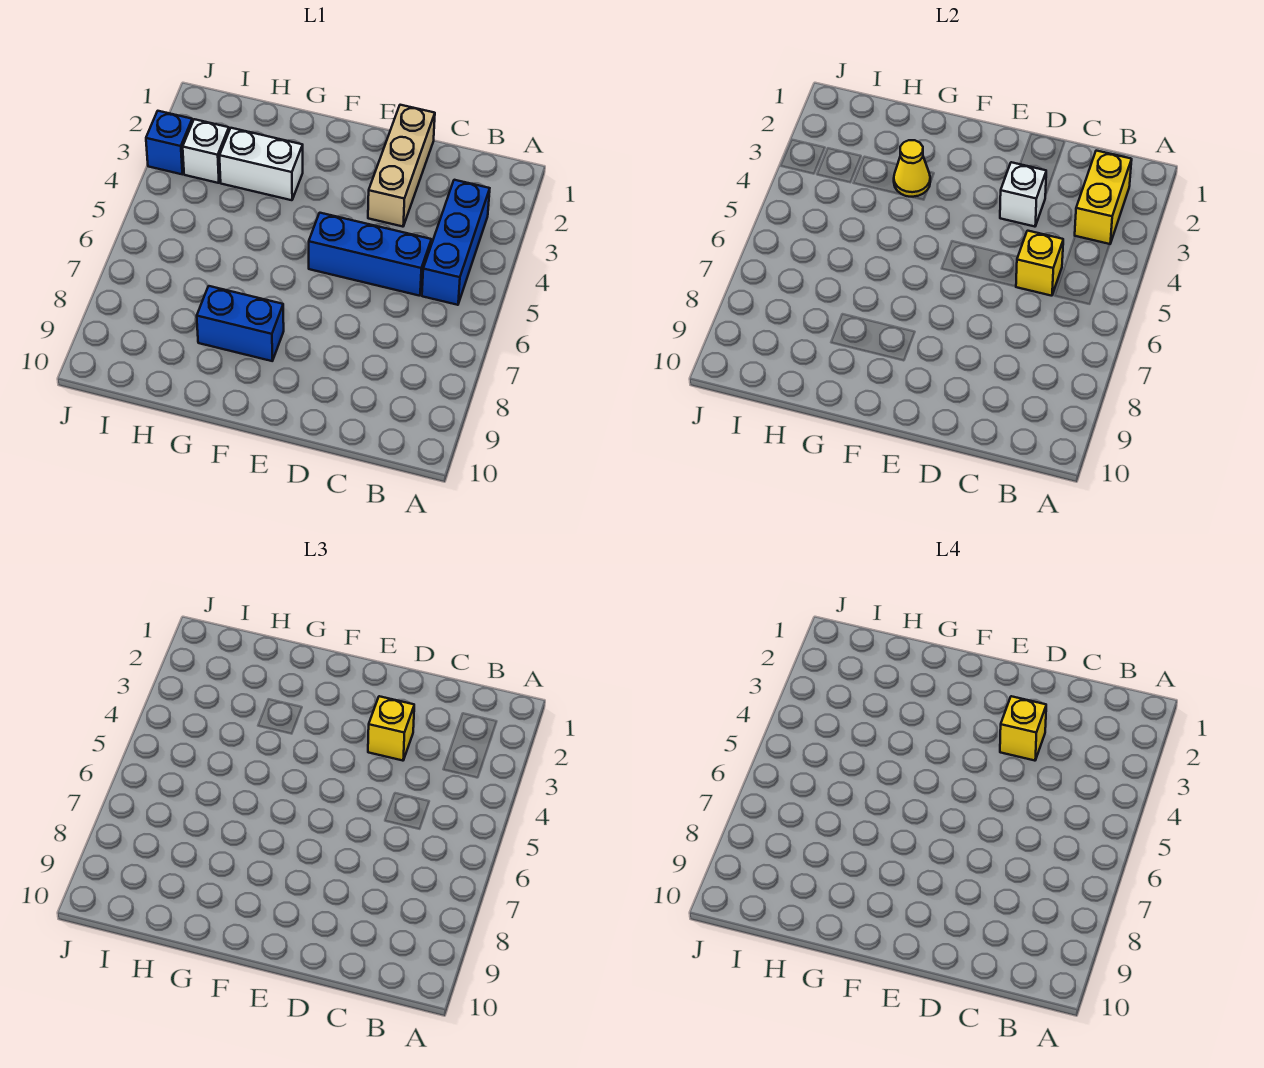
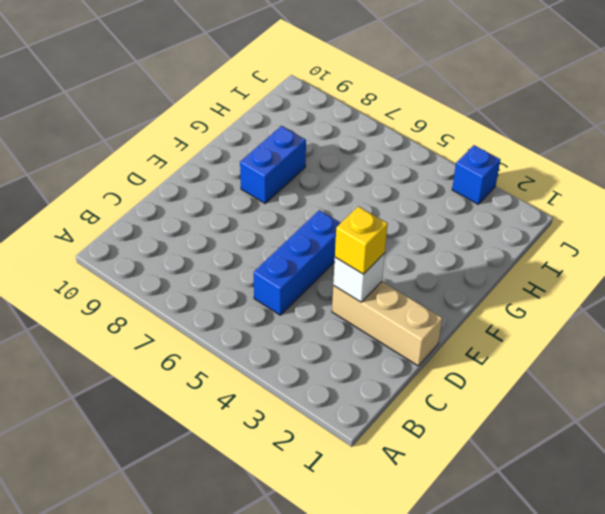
none -> blue brick B3:B5 level 1
none -> white brick G3:H3 level 1
none -> white brick I3 level 1

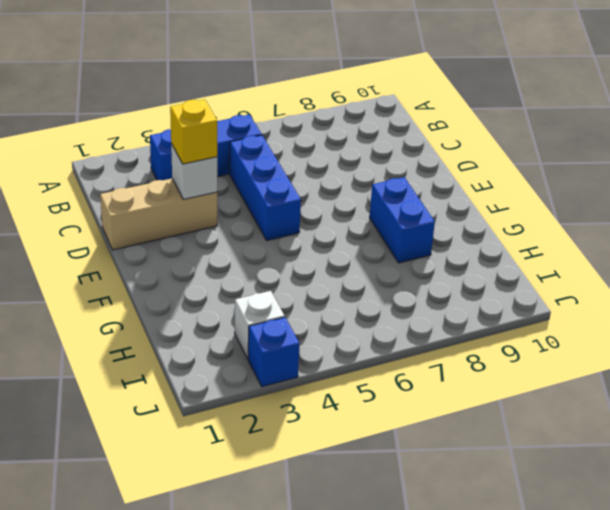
none -> white brick G3:H3 level 1
none -> yellow brick B2:B3 level 2
none -> yellow brick C5 level 2

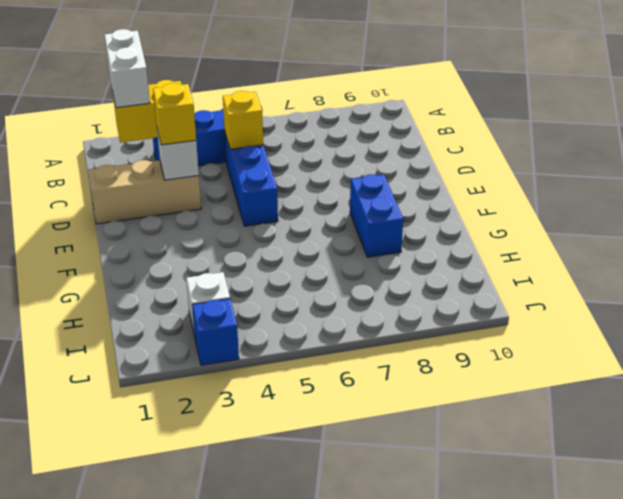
white brick A2:B2 level 3 -> white brick G3:H3 level 1
none -> yellow cone G3 level 2
none -> yellow brick D3 level 4

